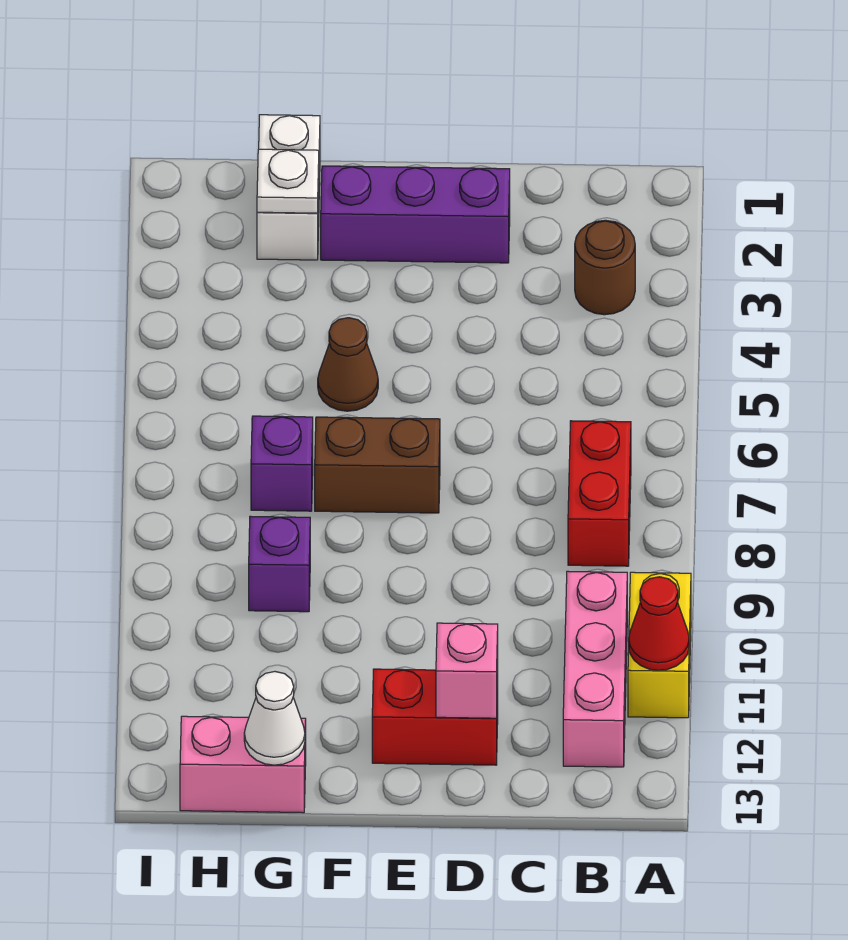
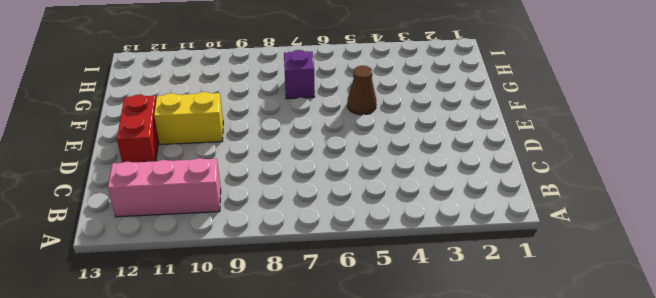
yellow brick E10:E11 level 1 -> yellow brick A10:A11 level 1
none -> brown round brick B3 level 1
none -> red brick B7:B8 level 1
none -> purple brick D2:F2 level 1

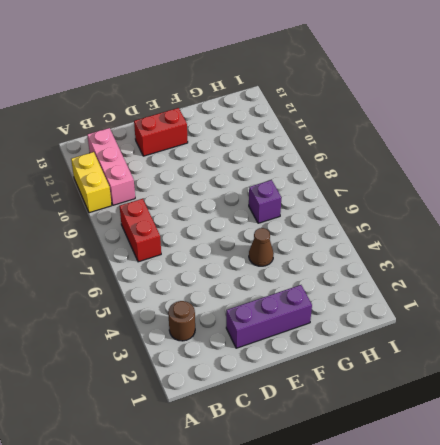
none -> brown brick E7:F7 level 1
none -> white brick G1:G2 level 1
none -> purple brick G9 level 1

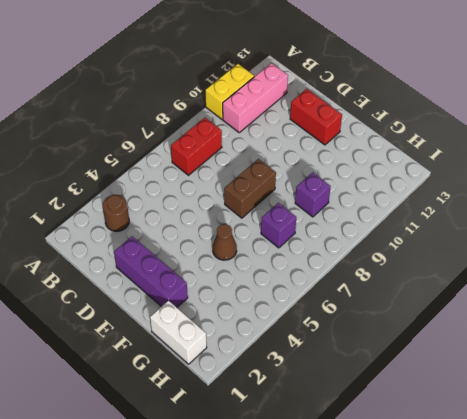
brown brick E7:E8 level 1 -> brown brick E7:F7 level 1
white brick G1:H1 level 1 -> white brick G1:G2 level 1
none -> pink brick G13:H13 level 1
none -> red cone A11 level 2
none -> pink brick D12 level 2

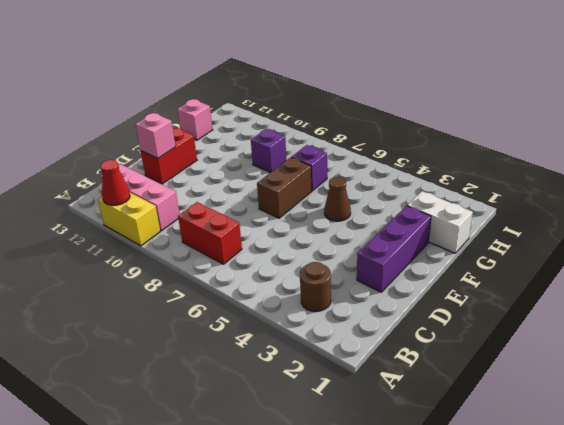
pink brick G13 level 1 -> pink brick G13:H13 level 1
none -> white plate G2 level 2
none -> white cone G13 level 2

